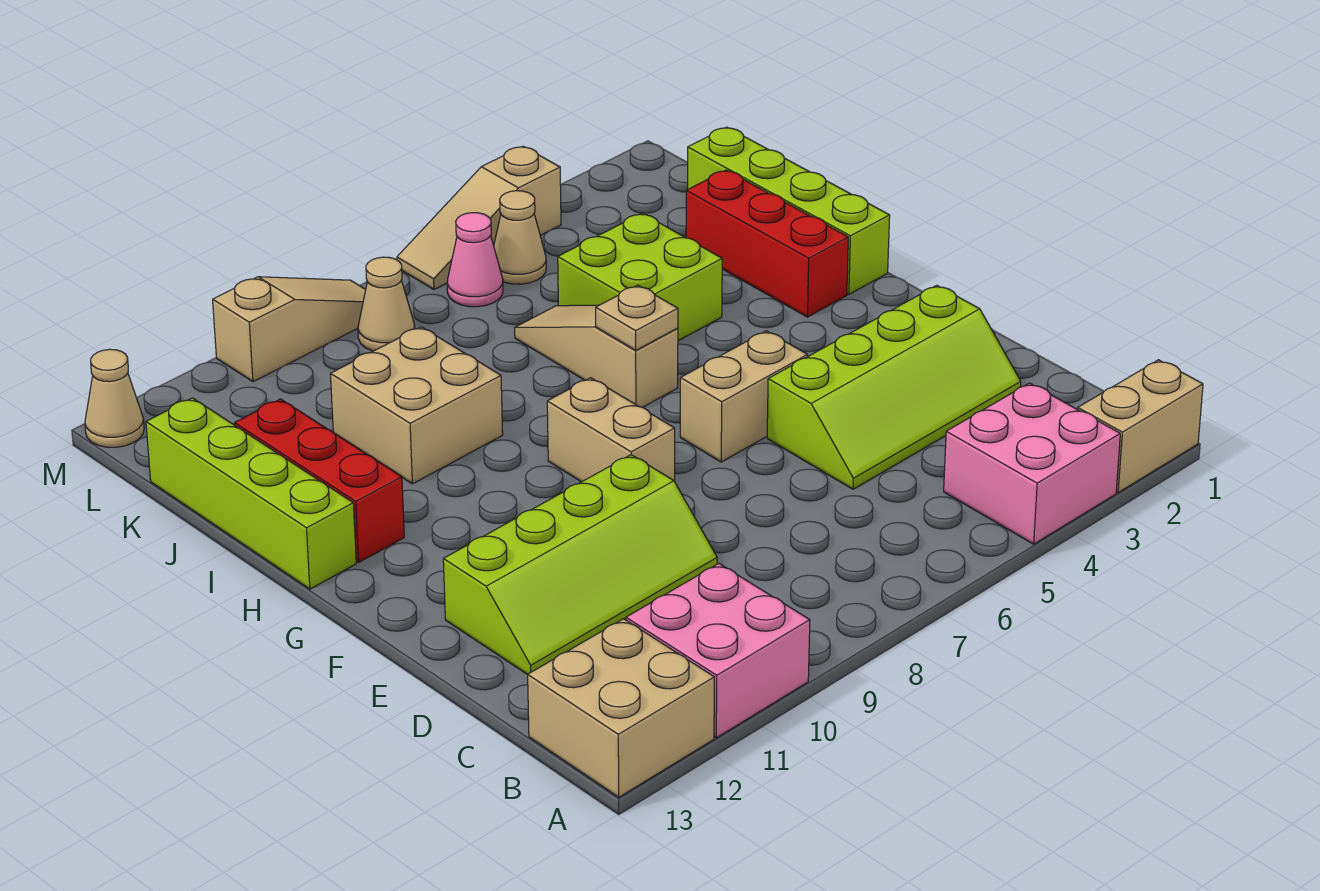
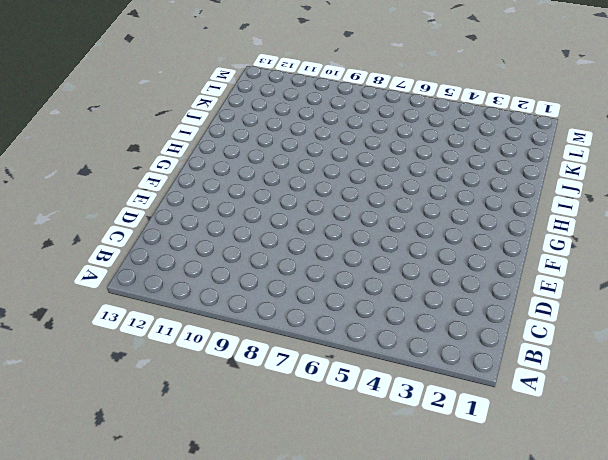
none -> tan brick A1:A2 level 1
none -> pink brick A3:B4 level 1
none -> pink brick A10:B11 level 1

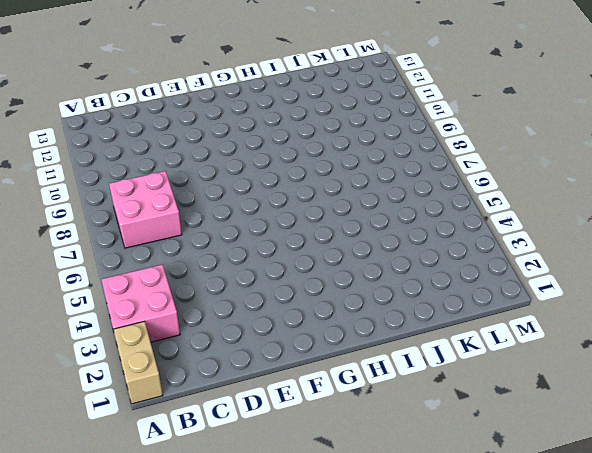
pink brick B7:C8 level 1 -> pink brick A10:B11 level 1
none -> tan brick A12:B13 level 1
none -> lime slope D2:E5 level 1 top E
none -> lime slope D9:E12 level 1 top E

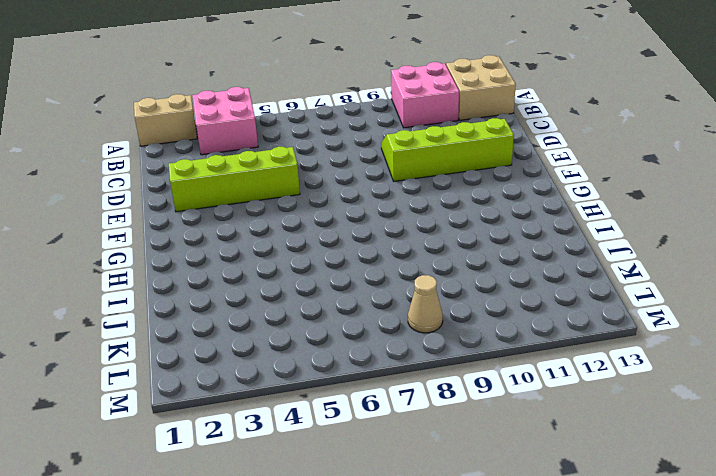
none -> tan brick F5:F6 level 1
none -> tan brick F8:G8 level 1
none -> lime brick H1:K1 level 1

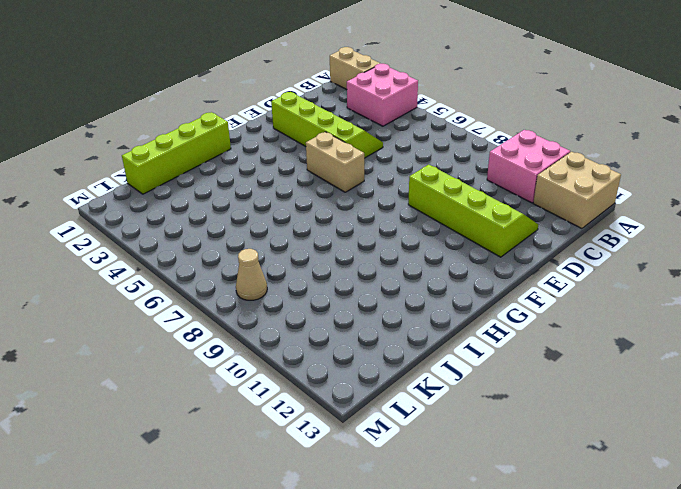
none -> tan brick F8:G8 level 1
none -> red brick H2:J2 level 1
none -> tan slope H6:J6 level 1 top H

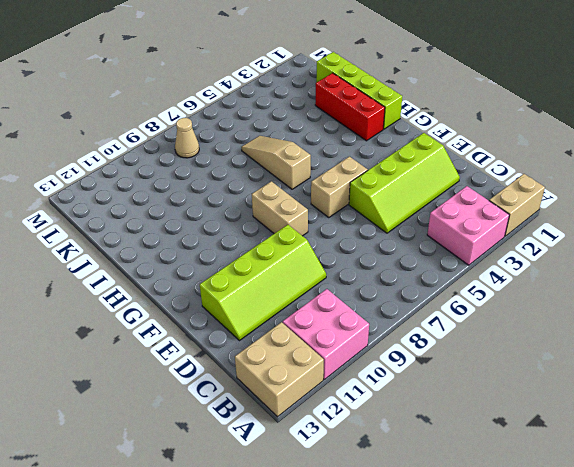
none -> red brick H12:J12 level 1
none -> lime brick H13:K13 level 1
none -> lime brick I4:J5 level 1

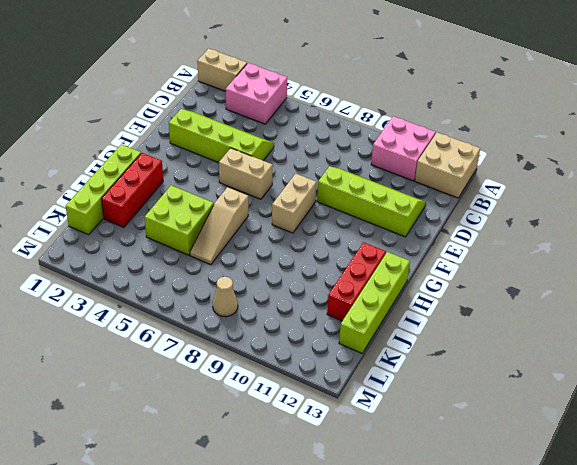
none -> tan brick I9:J10 level 1
none -> tan cone L5 level 1
none -> pink cone L6 level 1

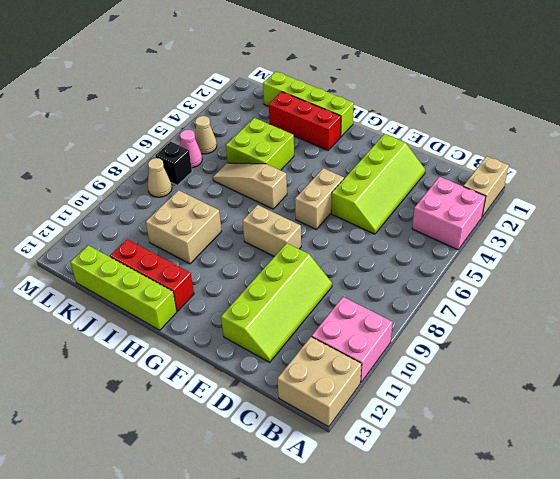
black brick L7 level 1 -> none
none -> tan slope M4:M6 level 1 top 4
none -> tan slope M8:M10 level 1 top 10
none -> tan cone M13 level 1

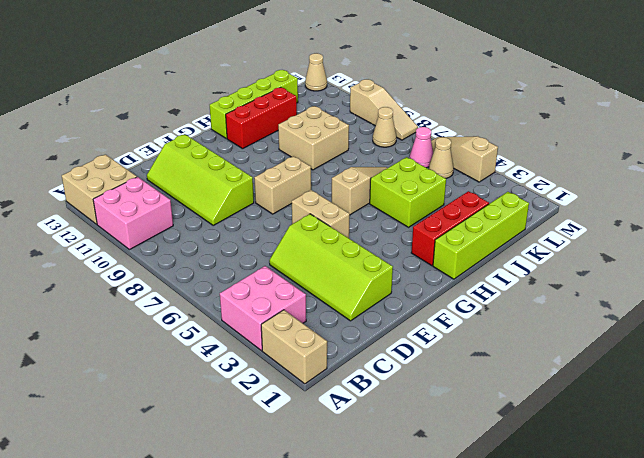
none -> tan plate H6 level 2

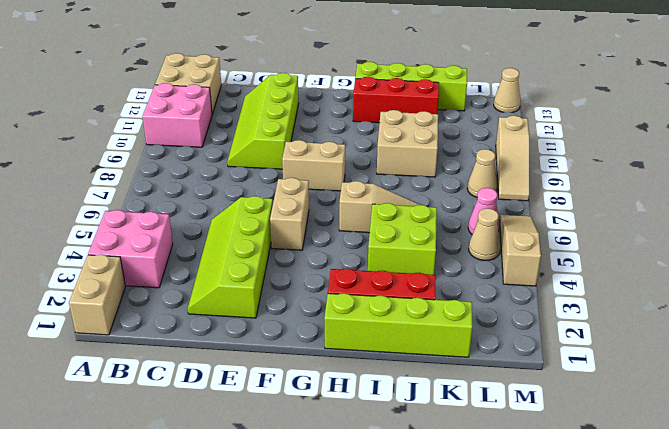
none -> tan plate H6 level 2

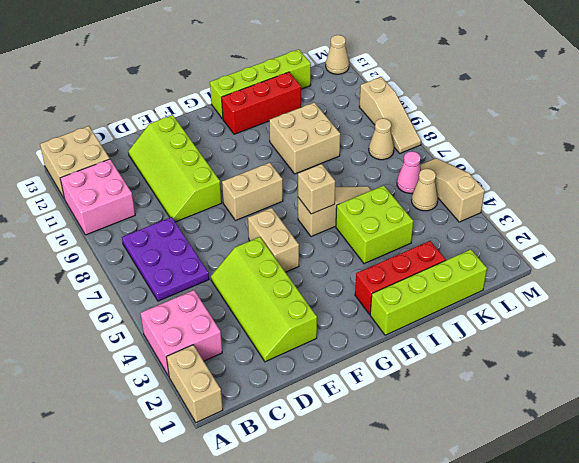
purple plate B6:C8 level 1 -> none
tan brick H6 level 2 -> tan plate H6 level 2

